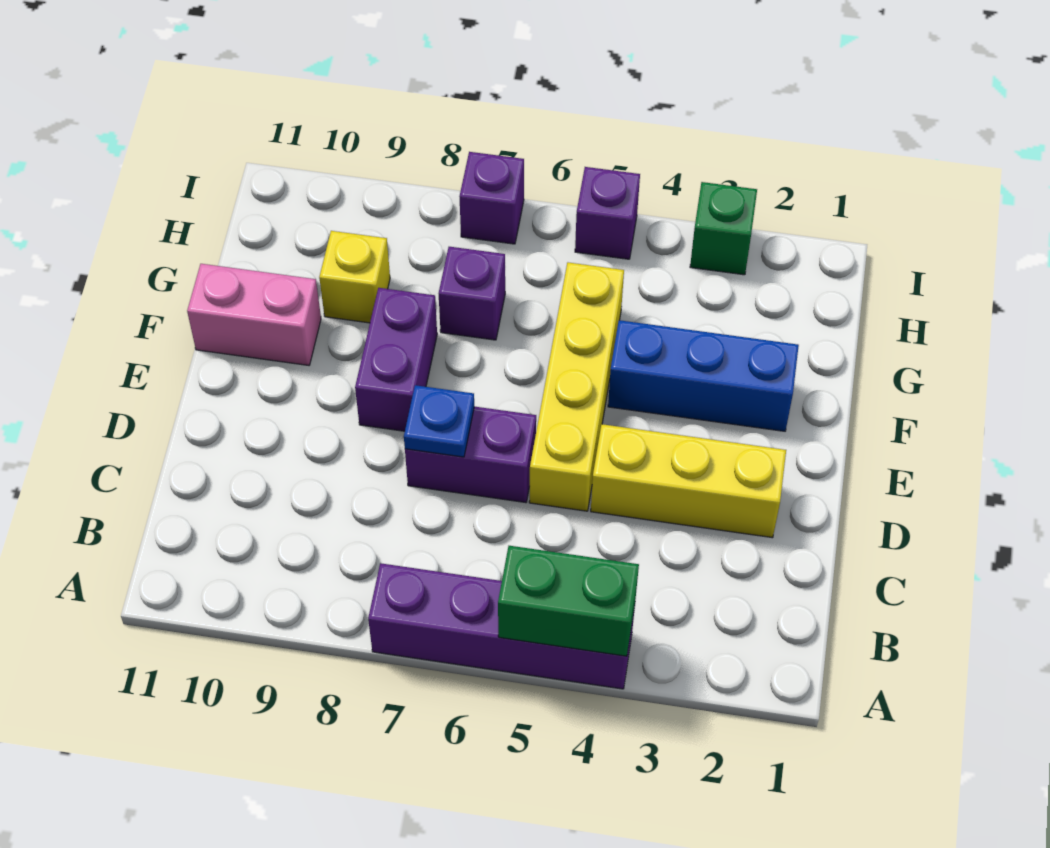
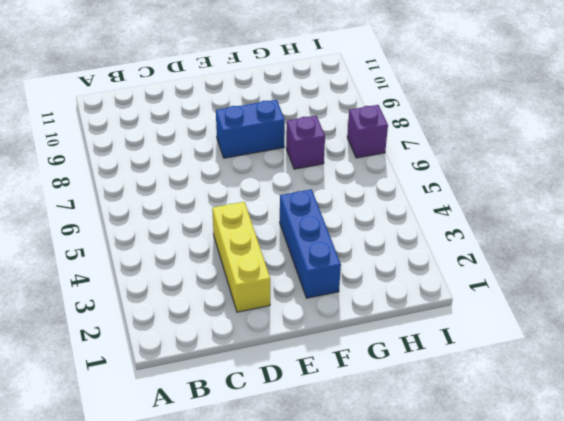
blue brick E8:F8 level 1 -> purple brick E8:F8 level 1
none -> purple brick A4:A7 level 1
none -> yellow brick D5:G5 level 1
none -> purple brick D6:D7 level 1

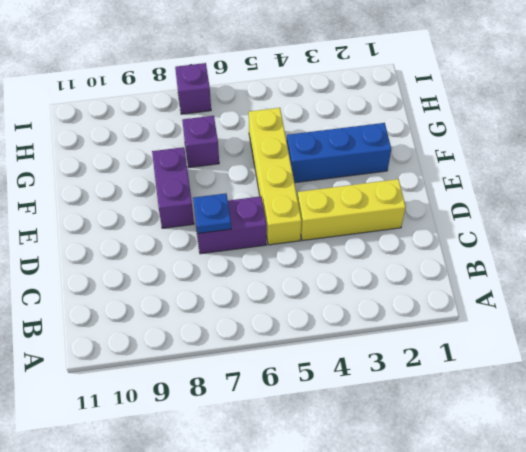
none -> purple brick A4:A7 level 1
none -> pink brick F10:F11 level 1
none -> yellow brick G9 level 1

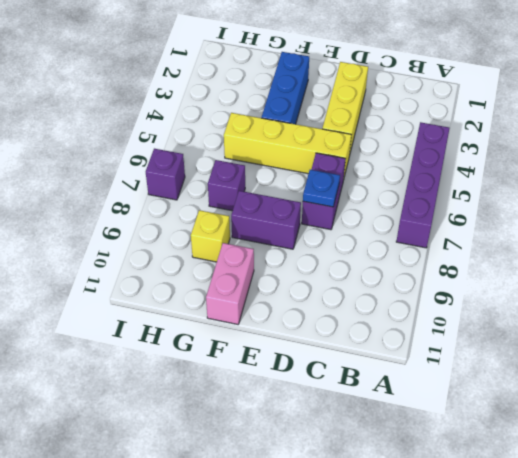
none -> green brick I3 level 1
none -> purple brick I5 level 1
none -> green brick A4:A5 level 2

